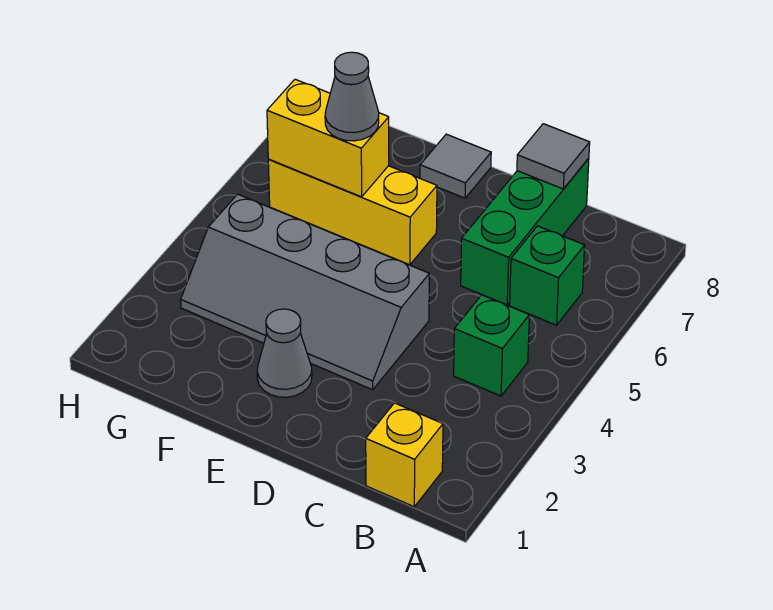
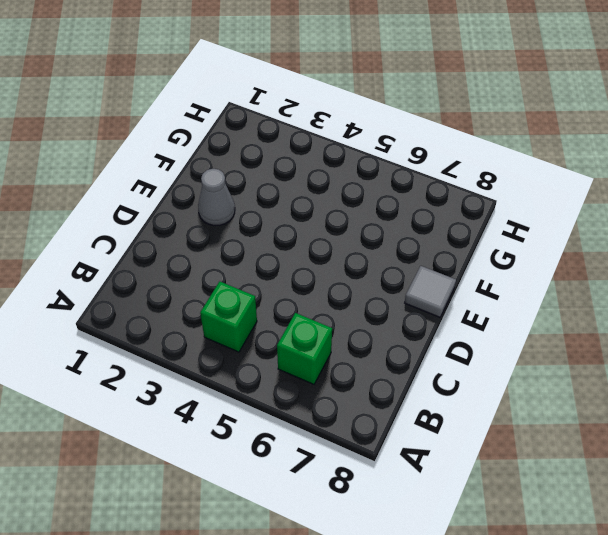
none -> yellow brick B1 level 1
none -> green brick C6:C8 level 1

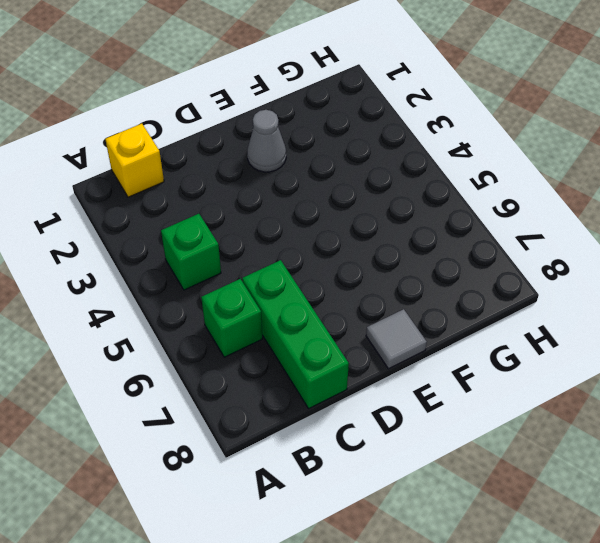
none -> grey slope D3:G4 level 1 top 4
none -> yellow brick E6:G6 level 1

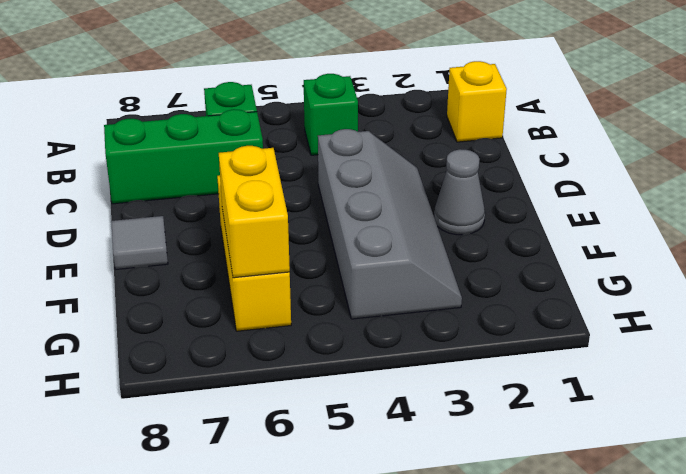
none -> grey tile C8 level 2
none -> grey cone F6 level 3

